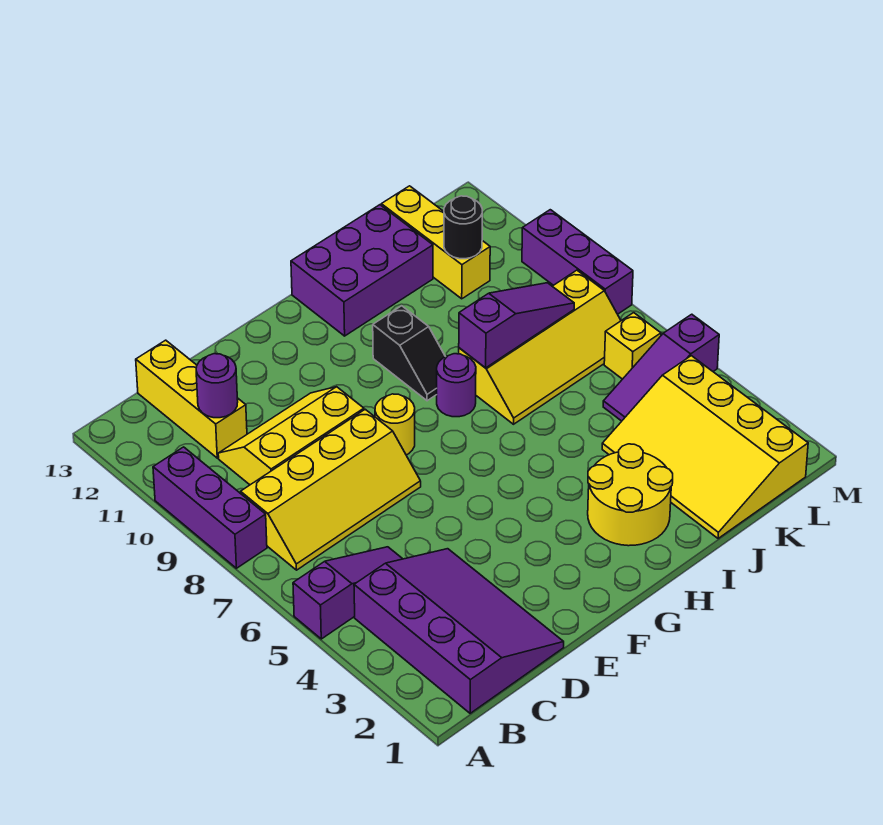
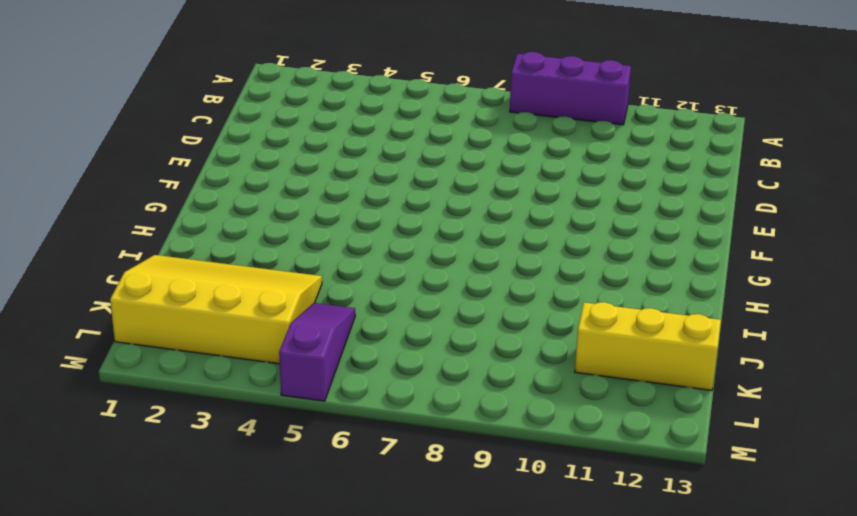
none -> purple slope A5:C5 level 1 top A
none -> purple slope B1:D4 level 1 top B
none -> yellow slope B7:E8 level 1 top 8

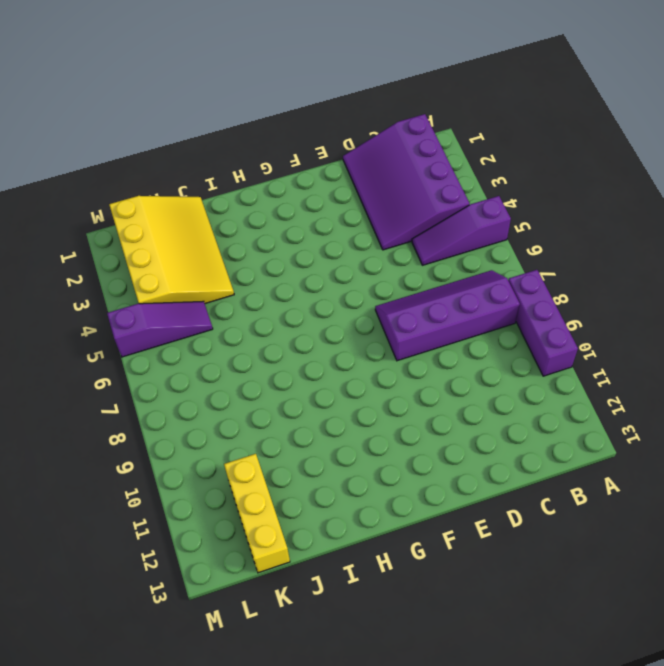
purple slope B7:E8 level 1 top 8 -> yellow slope B7:E8 level 1 top 8
none -> yellow slope C9:E10 level 1 top 9
none -> yellow brick C11:C13 level 1
none -> yellow round brick F8 level 1

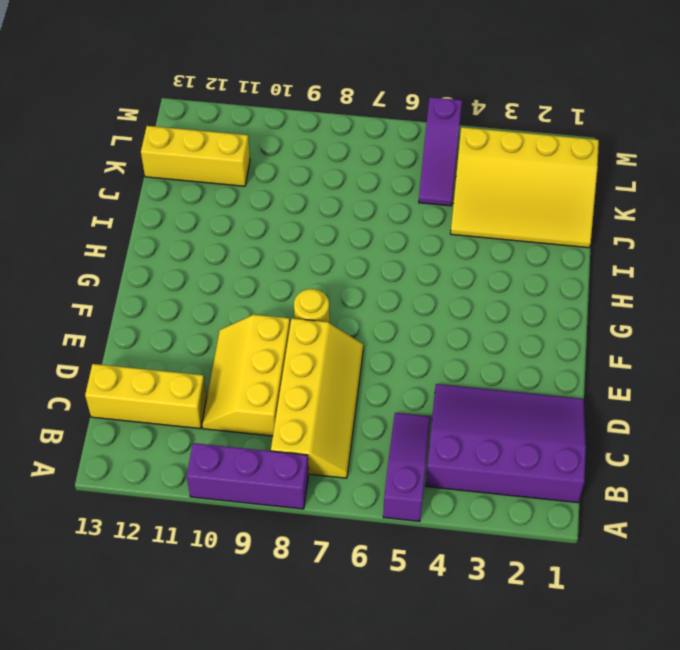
none -> yellow round brick H2:I3 level 1
none -> purple round brick H8 level 1
none -> black slope H9:H10 level 1 top 10

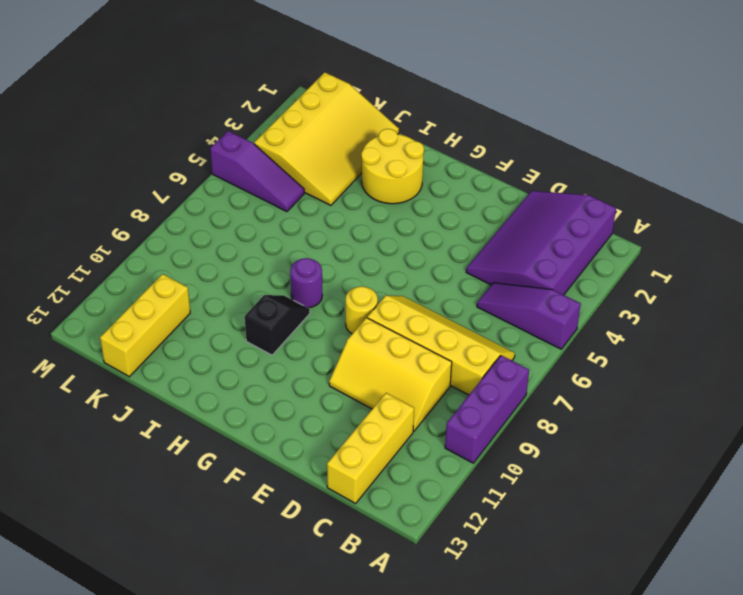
none -> purple brick H12:J13 level 1
none -> yellow slope I7:L8 level 1 top 8
none -> yellow brick L6 level 1

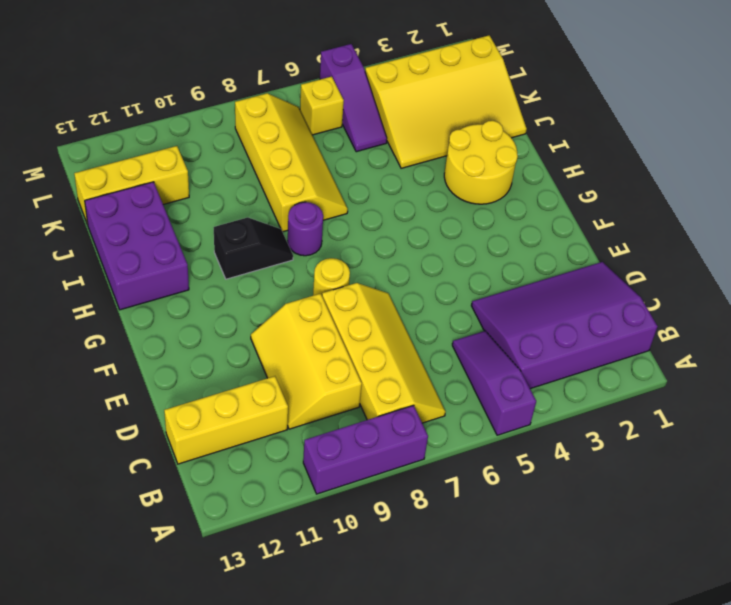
none -> purple brick M8:M10 level 1
none -> purple round brick C11 level 2
none -> purple slope I8:K8 level 2 top I

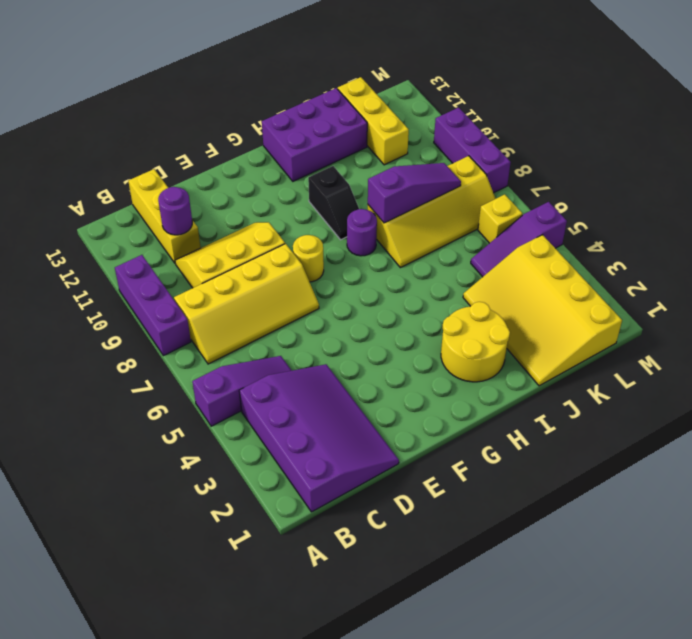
none -> black round brick K11 level 2

